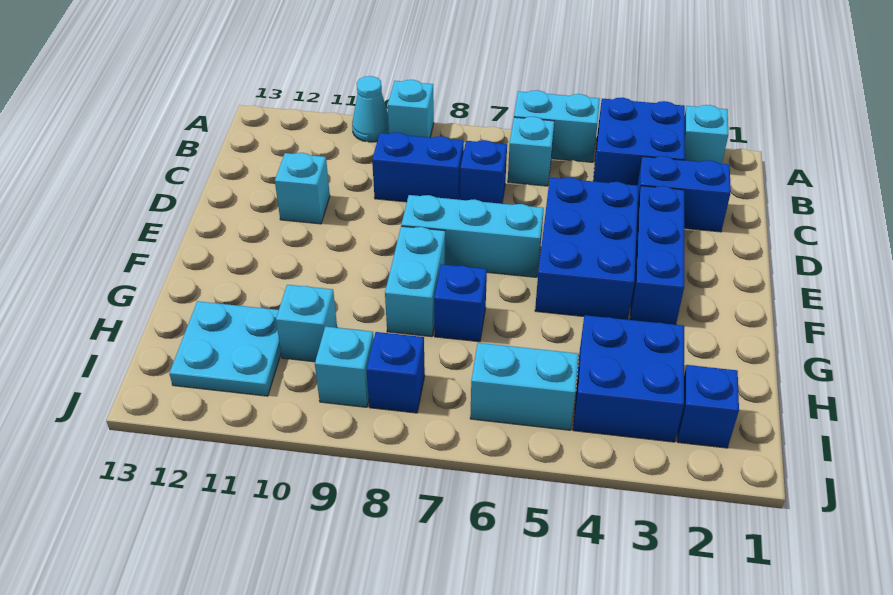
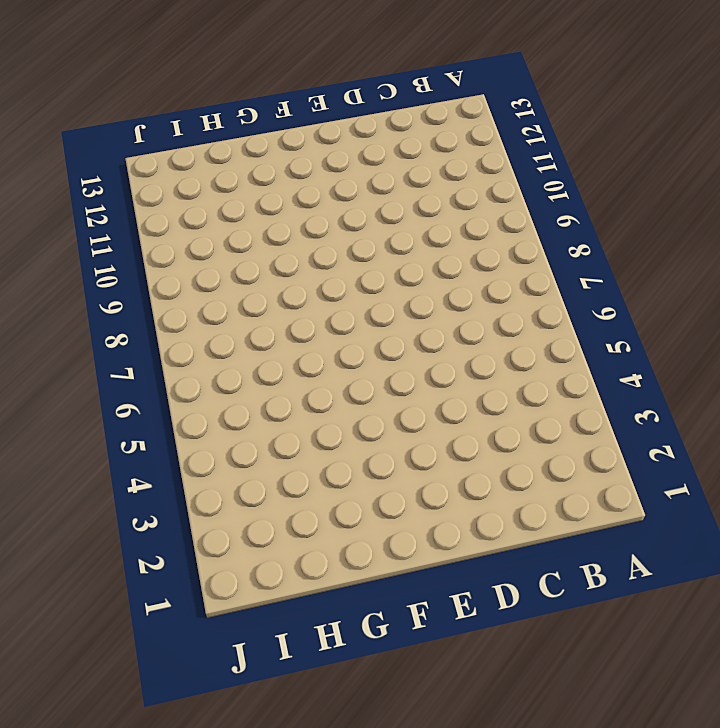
none -> cyan brick A2 level 1
none -> blue brick A3:B4 level 1
none -> cyan brick A5:A6 level 1

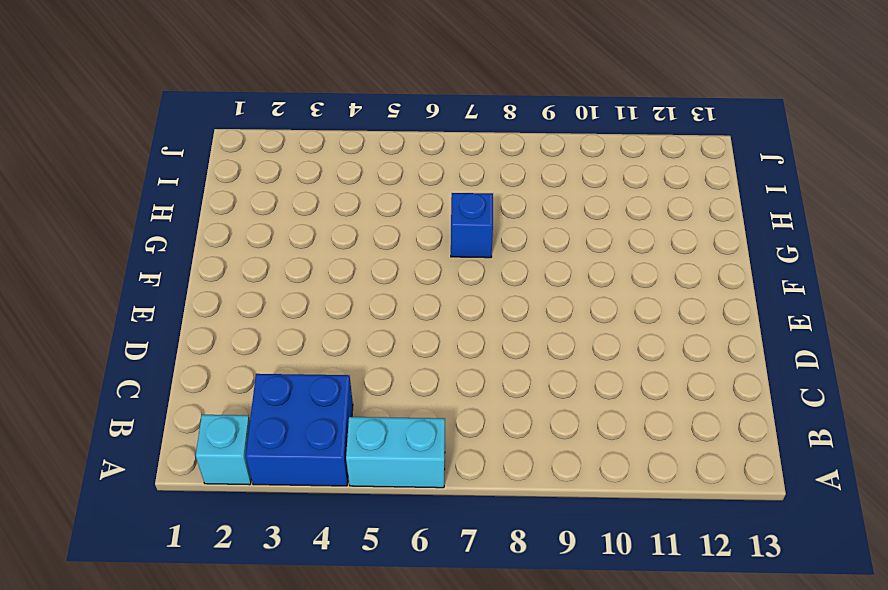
none -> cyan brick A9 level 1
none -> cyan cone A10 level 1
none -> cyan brick B6 level 1

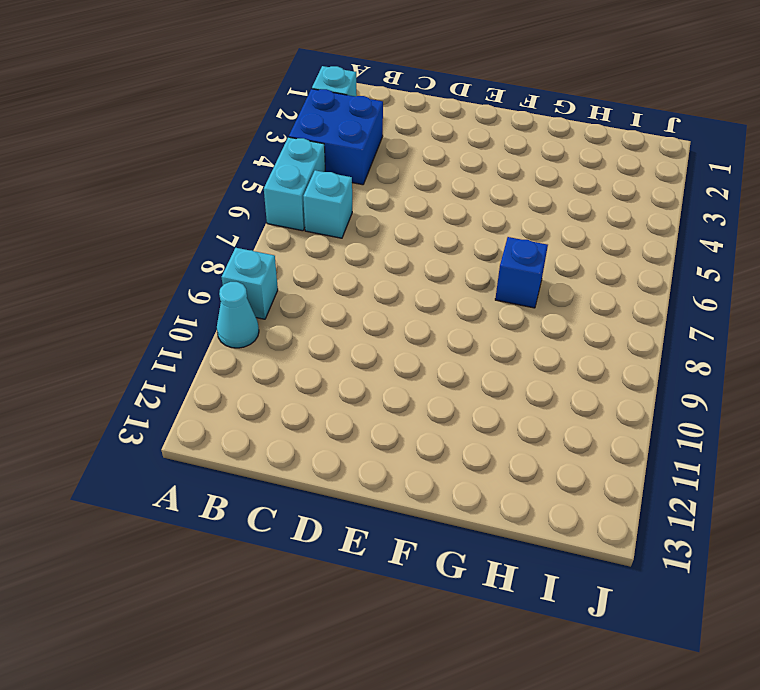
none -> blue brick C2:C3 level 1
none -> blue brick C7 level 1
none -> blue brick C8:C9 level 1

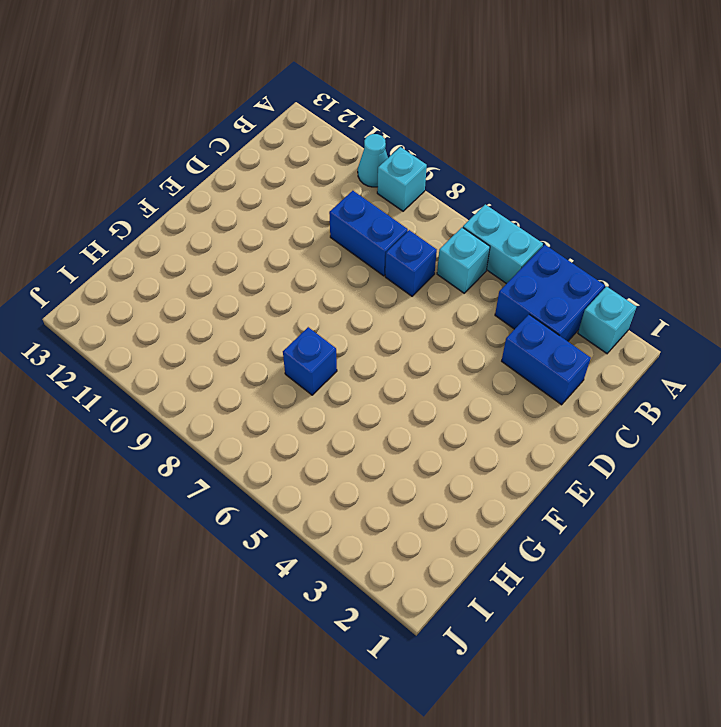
none -> blue brick D3:F3 level 1
none -> blue brick D4:F5 level 1
none -> cyan brick D11 level 1

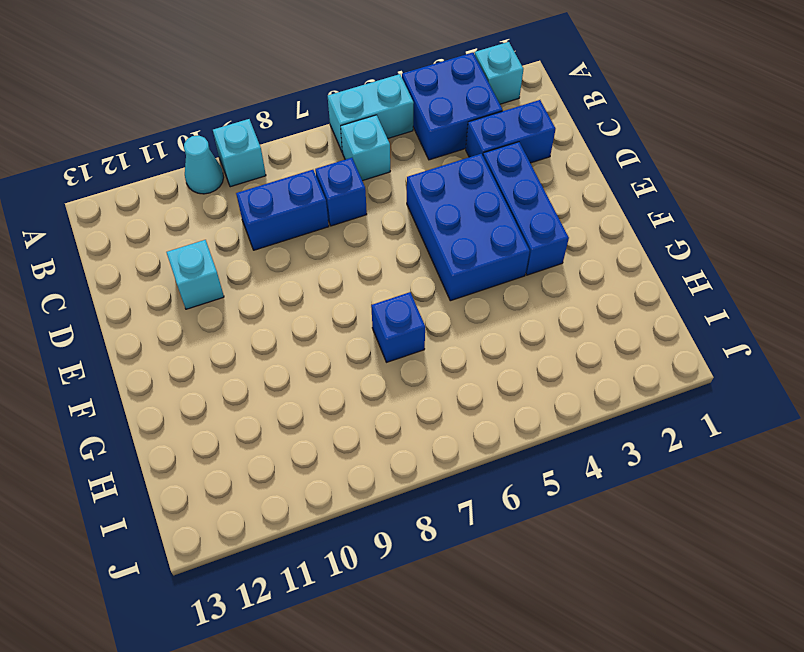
none -> cyan brick E6:E8 level 1
none -> cyan brick F8:G8 level 1
none -> blue brick H3:I4 level 1

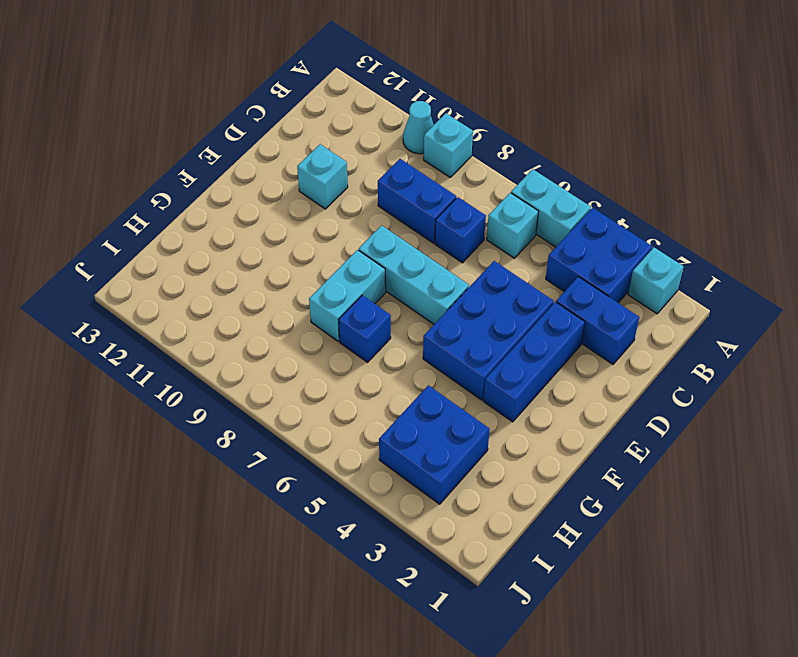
none -> cyan brick H10 level 1
none -> cyan plate H11:I12 level 1
none -> blue brick I2 level 1

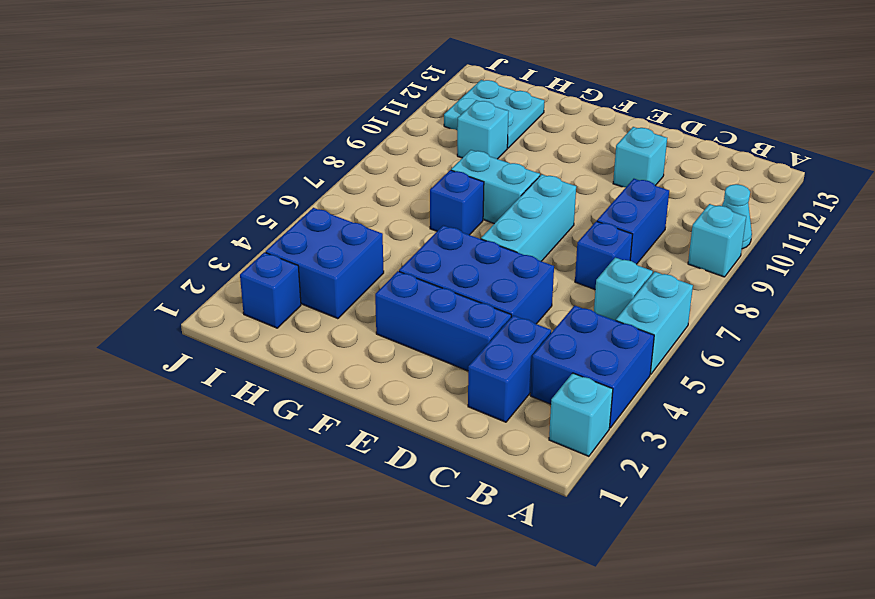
none -> cyan brick I5:I6 level 1
none -> blue brick I8 level 1
none -> cyan brick I9 level 1

